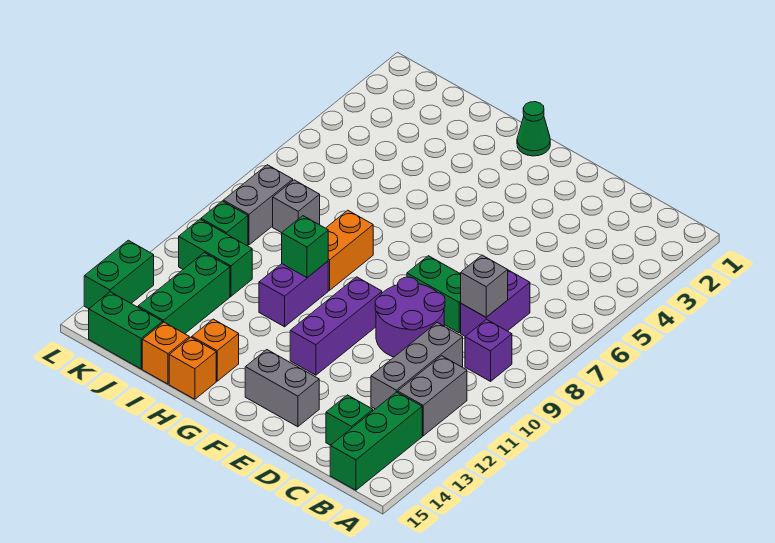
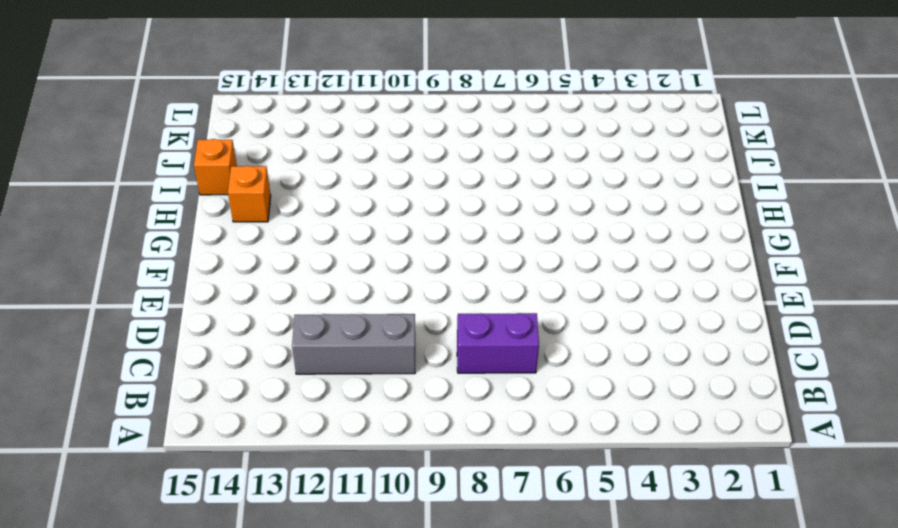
none -> purple brick B9 level 1
none -> grey brick B11:B12 level 1
none -> green brick B13:B15 level 1

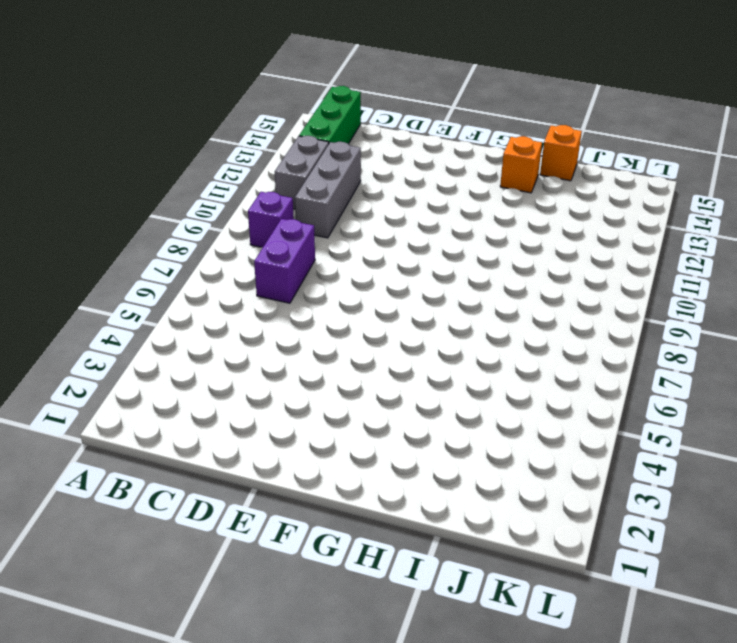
none -> green brick C14 level 1
none -> green brick D8:E8 level 1
none -> purple round brick D9:E10 level 1

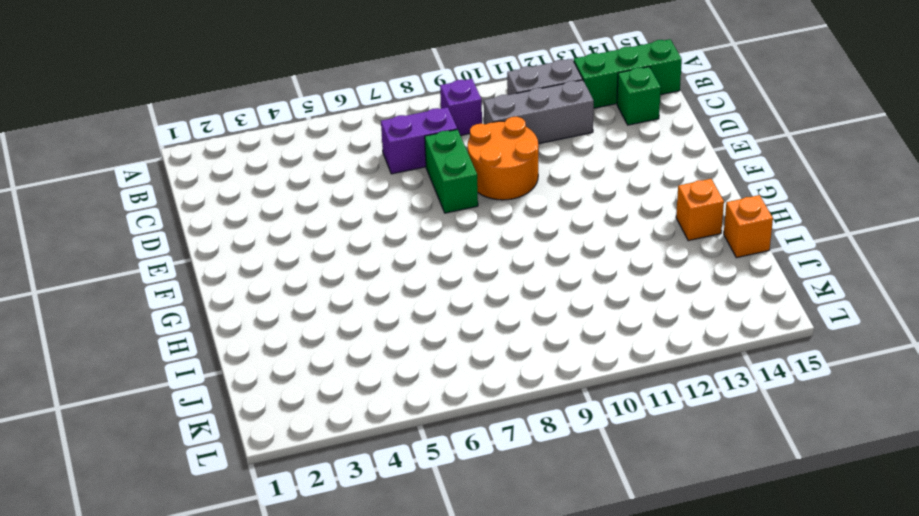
orange round brick D9:E10 level 1 -> purple round brick D9:E10 level 1
none -> grey brick E14:F14 level 1
none -> purple brick F10:F12 level 1
none -> green cone G1 level 1

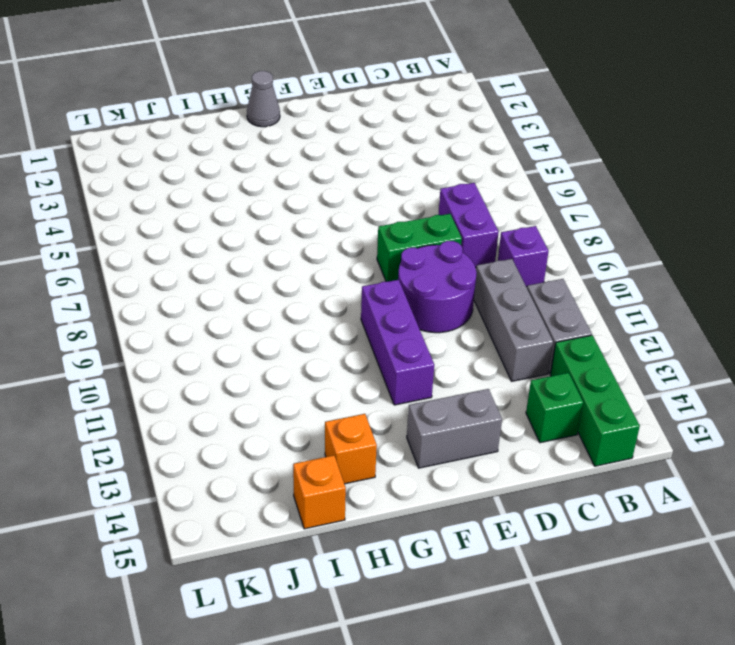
grey cone G1 level 1 -> green cone G1 level 1
none -> orange brick H8:H9 level 1
none -> purple brick H10:H11 level 1
none -> orange brick H15 level 1

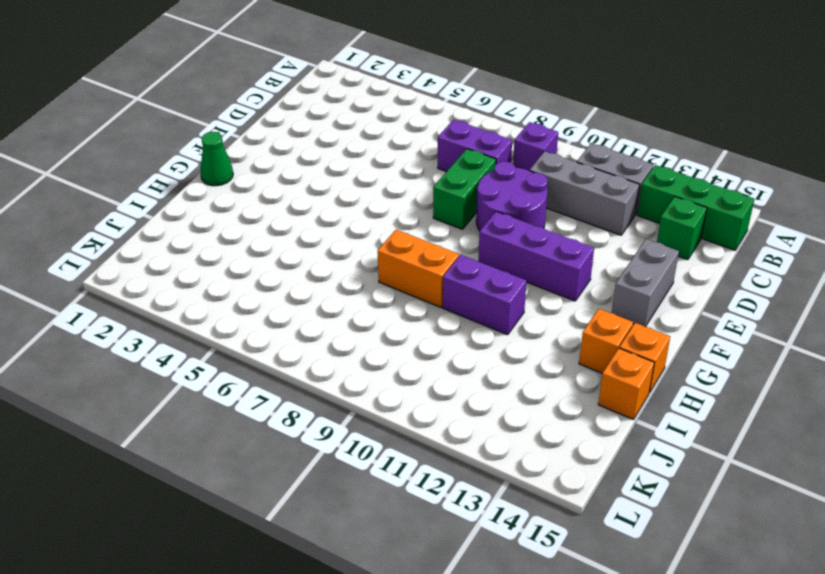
none -> grey brick J8 level 1
none -> green brick J11:K11 level 1
none -> green brick J12:J14 level 1

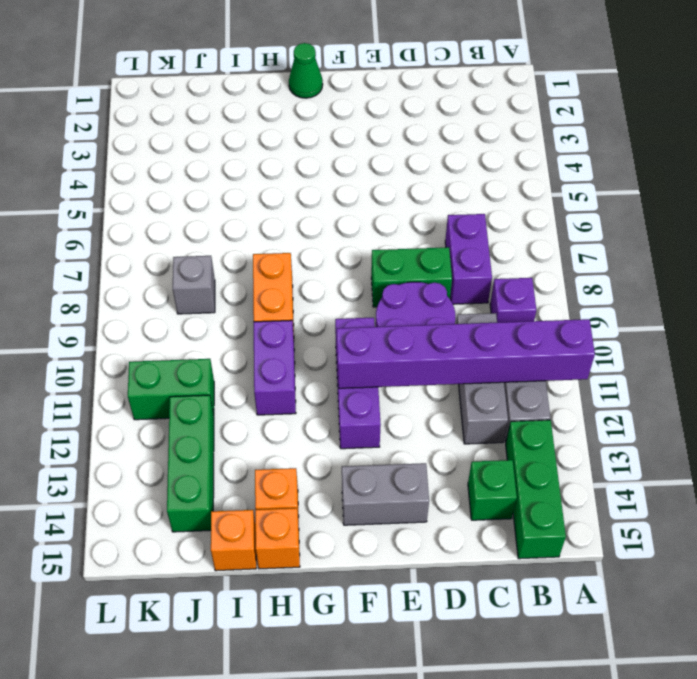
purple brick A11:F11 level 2 -> none
none -> green brick J15:K15 level 1
none -> grey brick K8:K9 level 1
none -> green brick K10 level 1

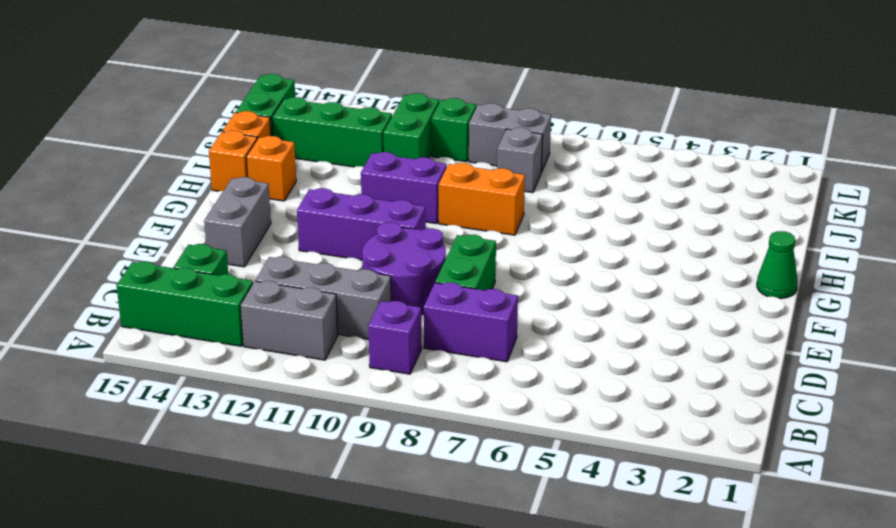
none -> green brick L13:L14 level 1
none -> grey brick C8 level 2
none -> green brick H10 level 2

